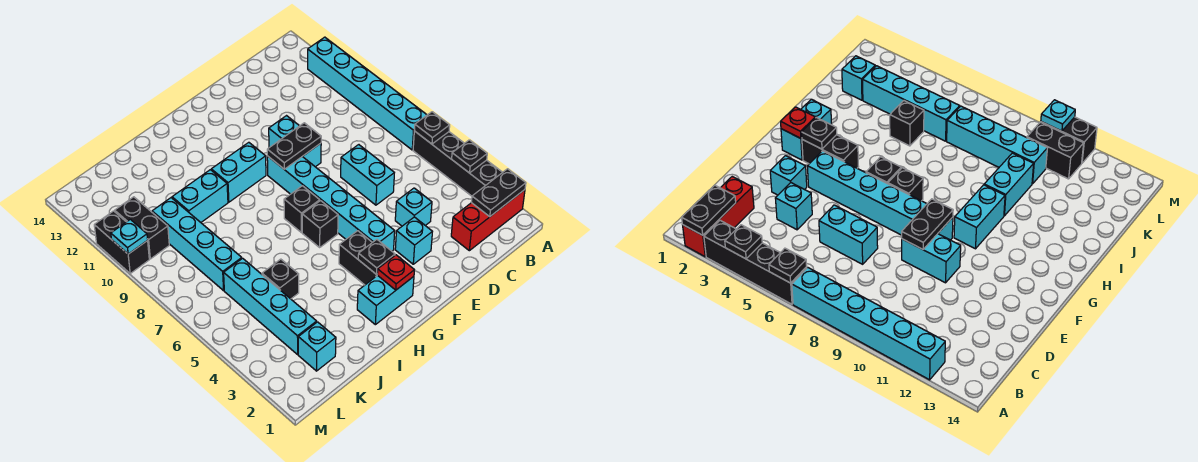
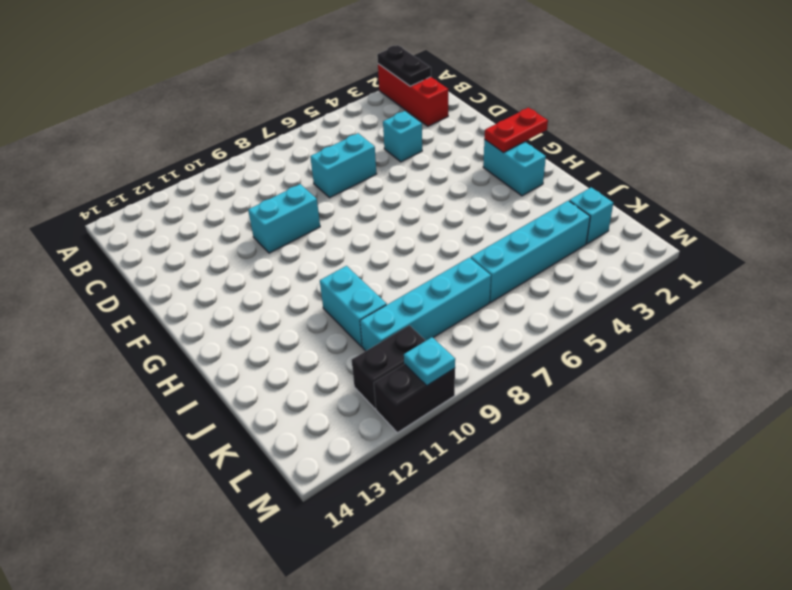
red plate G1:G2 level 2 -> red plate G2 level 2
none -> black brick A3:A6 level 1
none -> cyan brick A7:A12 level 1
none -> cyan brick E3 level 1

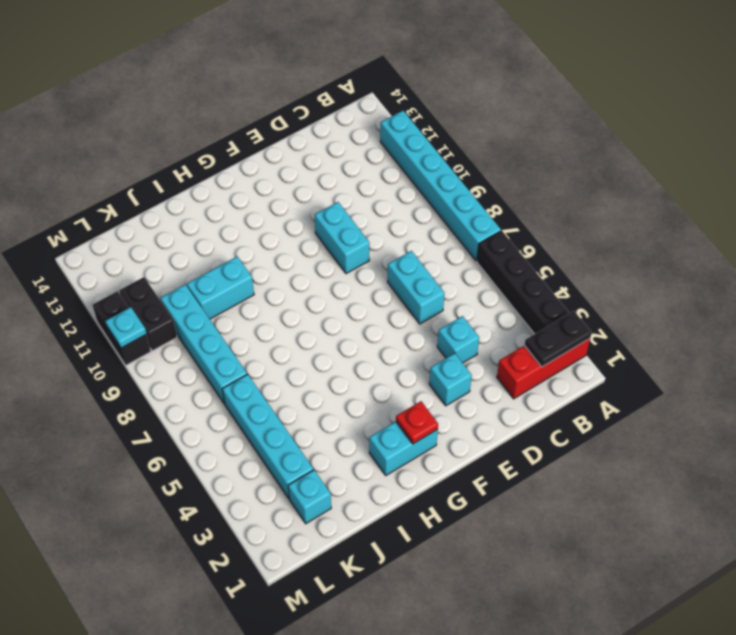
none -> cyan brick F4:F9 level 1
none -> black brick G3:G4 level 1
none -> black brick G6 level 1

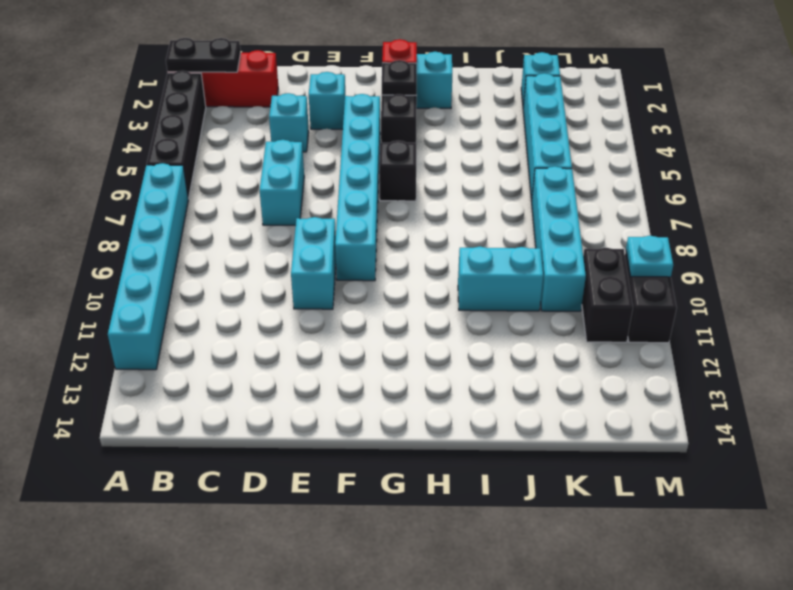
none -> black brick G7 level 1
none -> cyan brick G10:H10 level 1
none -> black brick J5 level 1

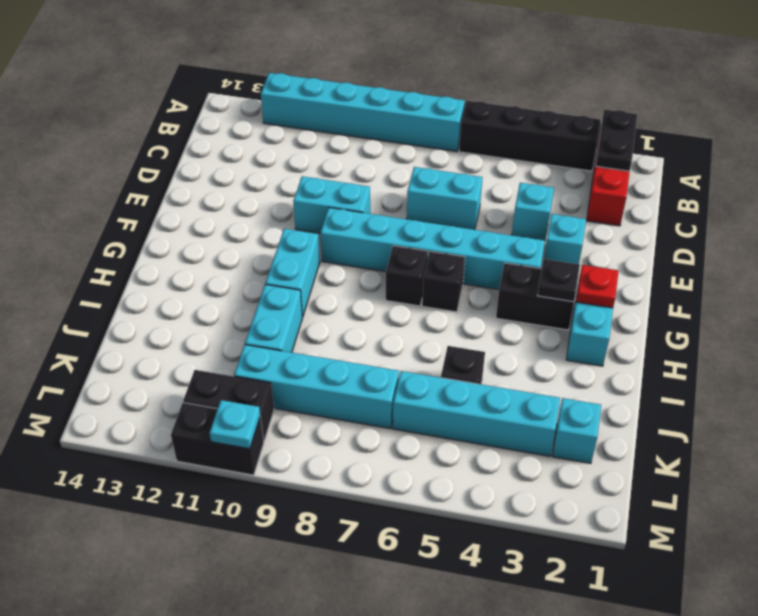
none -> black plate A4 level 2
none -> black plate A6 level 2
none -> black plate E9:F9 level 2

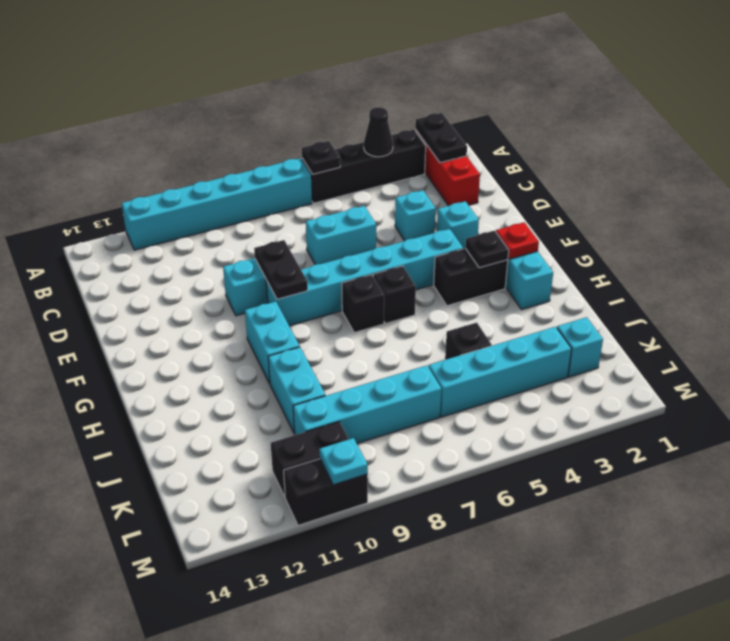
black cone A4 level 2 -> black plate A4 level 2

